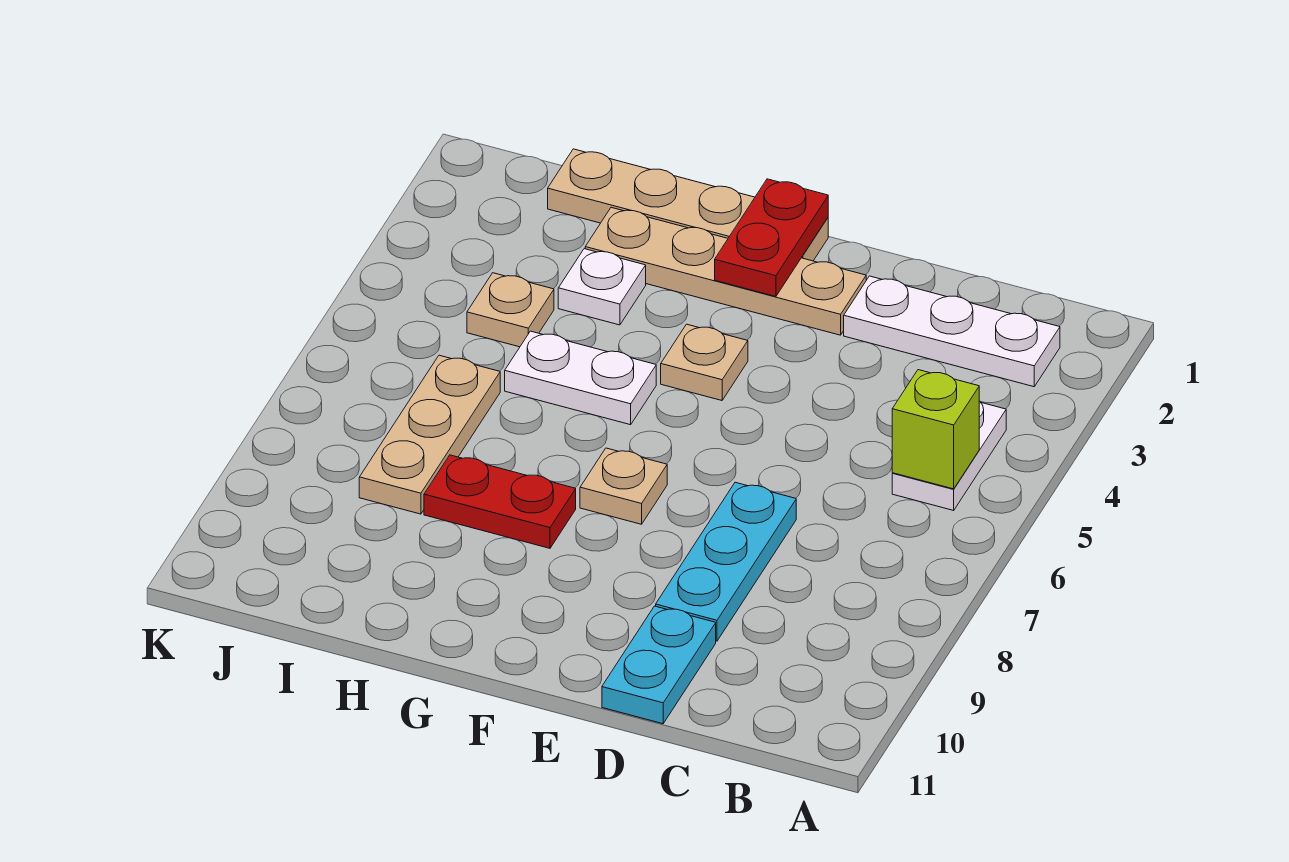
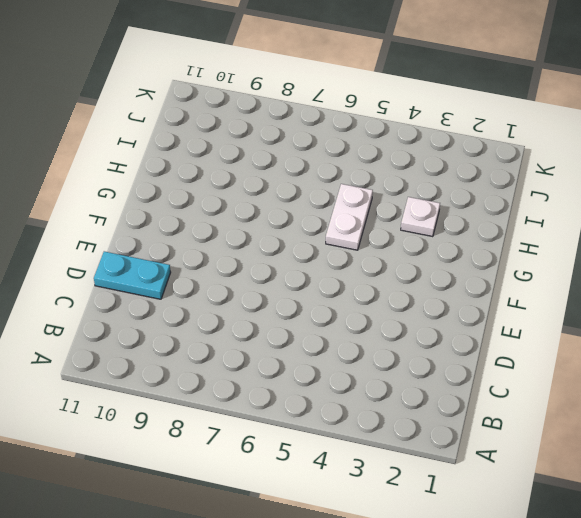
none -> white plate B2:D2 level 1
none -> white plate B4:B5 level 1
none -> cyan plate D7:D9 level 1

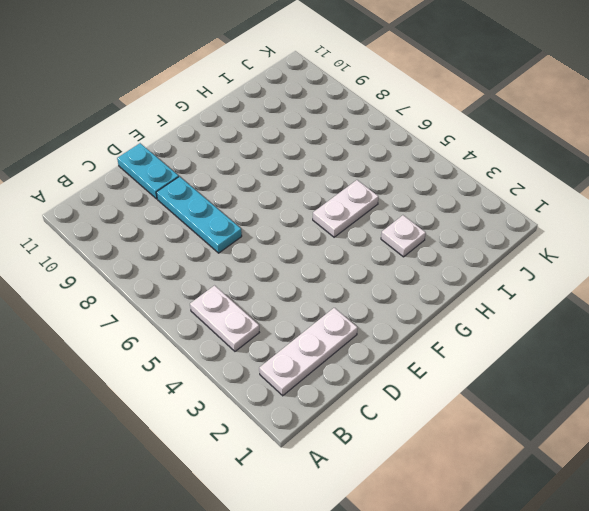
none -> tan plate E2:H2 level 1
none -> tan plate F1:I1 level 1
none -> tan plate F4 level 1

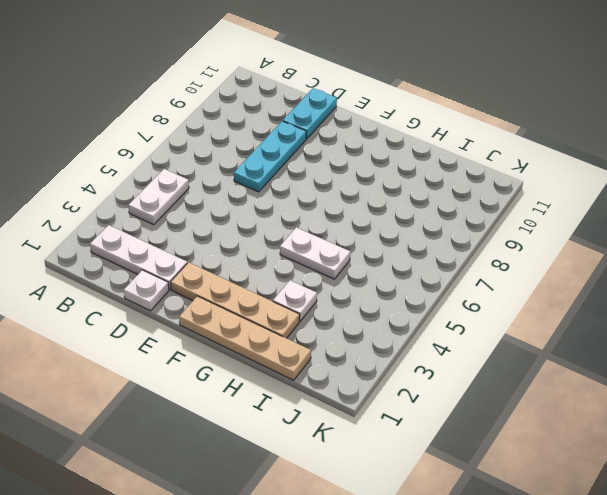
white plate D1 level 1 -> none
none -> tan plate F4 level 1
none -> tan plate F7 level 1
none -> red plate G8:H8 level 1

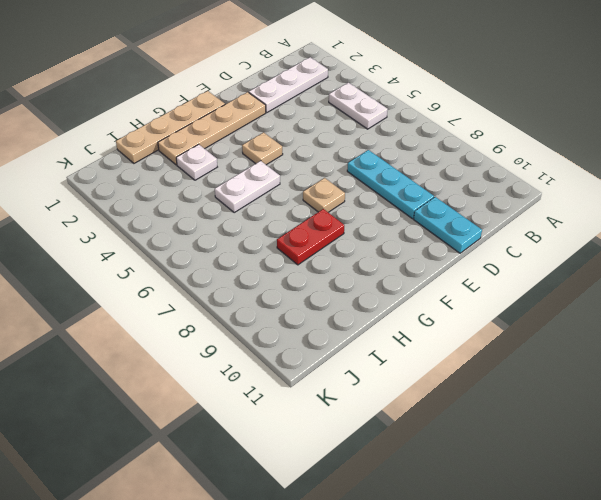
none -> tan plate I4 level 1
none -> tan plate I6:I8 level 1
none -> lime brick B5 level 2

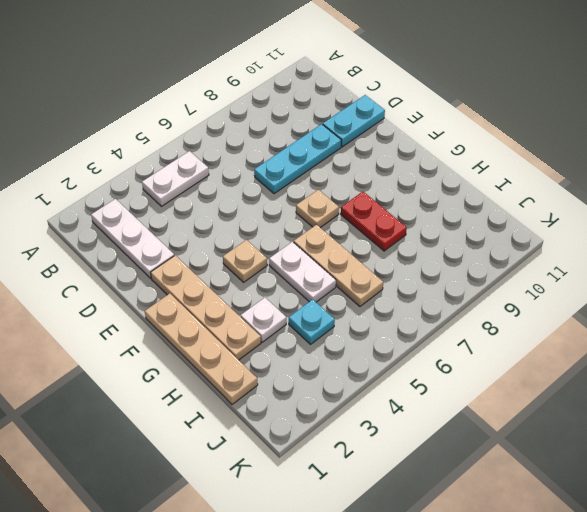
tan plate G6:I6 level 1 -> tan plate I6:I8 level 1
cyan plate I4 level 1 -> tan plate I4 level 1
none -> lime brick B5 level 2
none -> red plate F1:F2 level 2

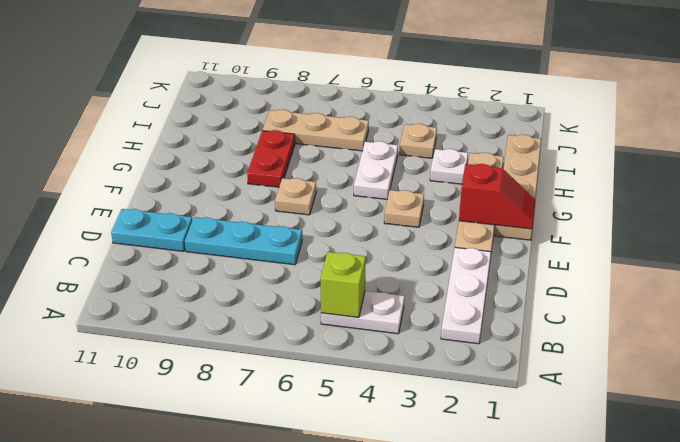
red slope F1:F2 level 2 top 2 -> red plate F1:F2 level 2

